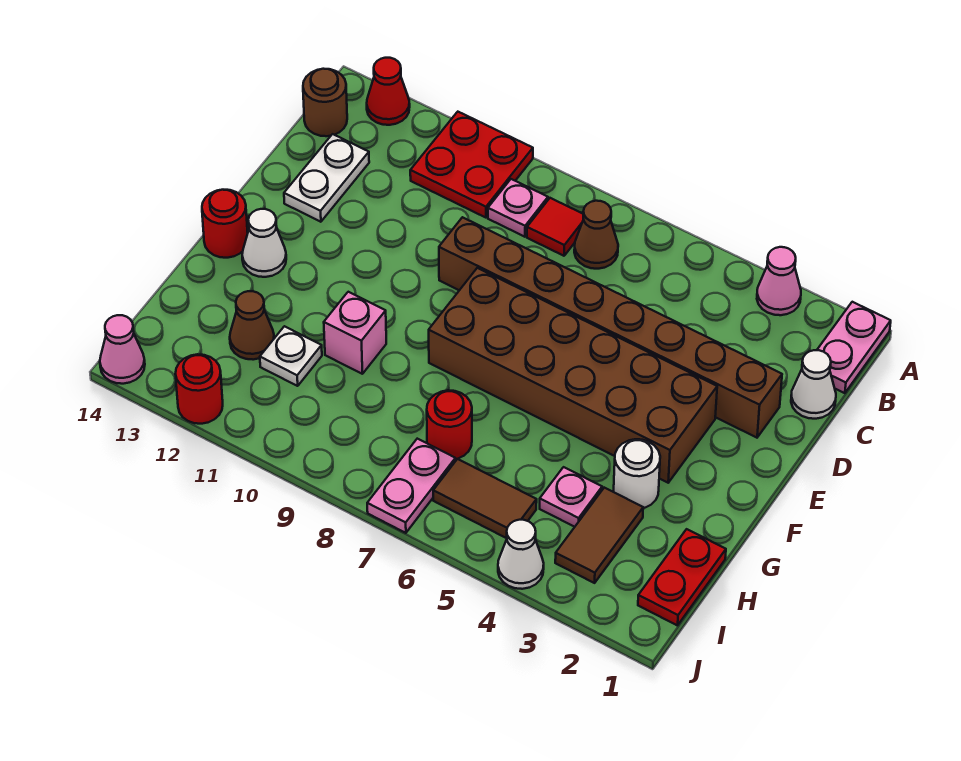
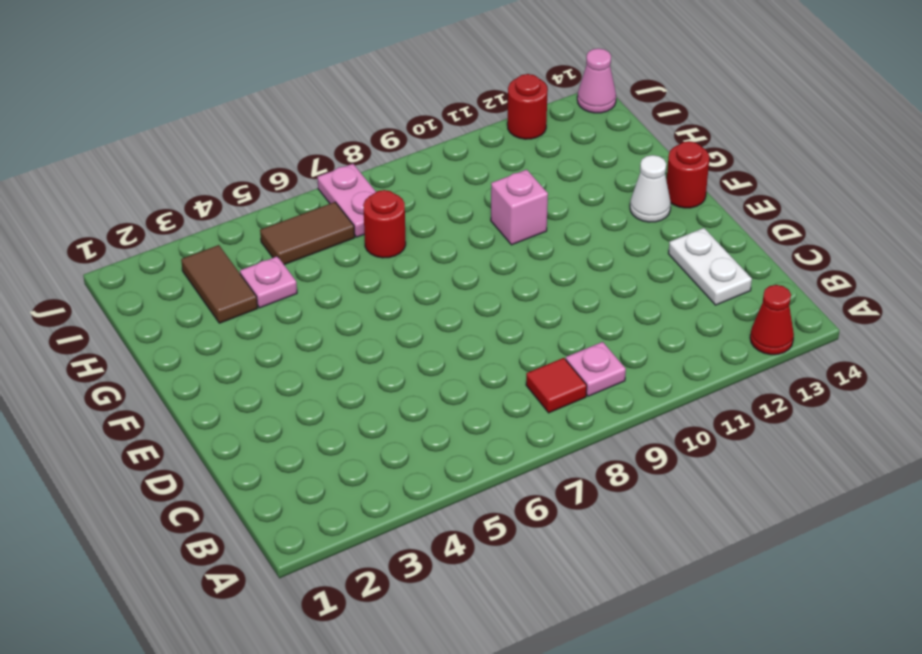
none -> pink plate A1:B1 level 1
none -> pink cone A3 level 1
none -> red plate A10:B11 level 1

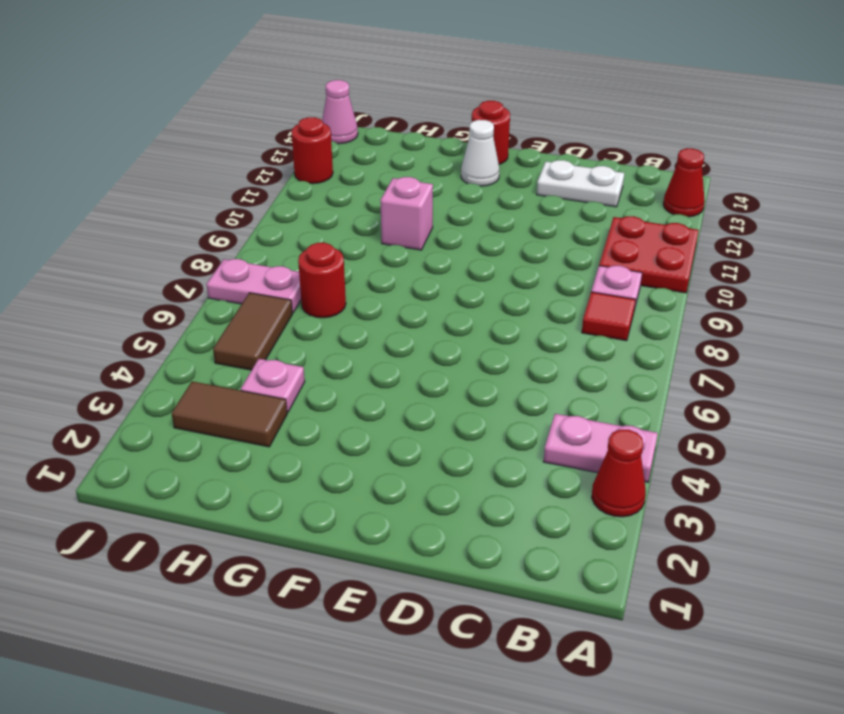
red cone A3 level 1 -> pink cone A3 level 1
pink plate A4:B4 level 1 -> pink plate A1:B1 level 1
none -> brown cone B7 level 1
none -> brown round brick B14 level 1
none -> white cone C1 level 1

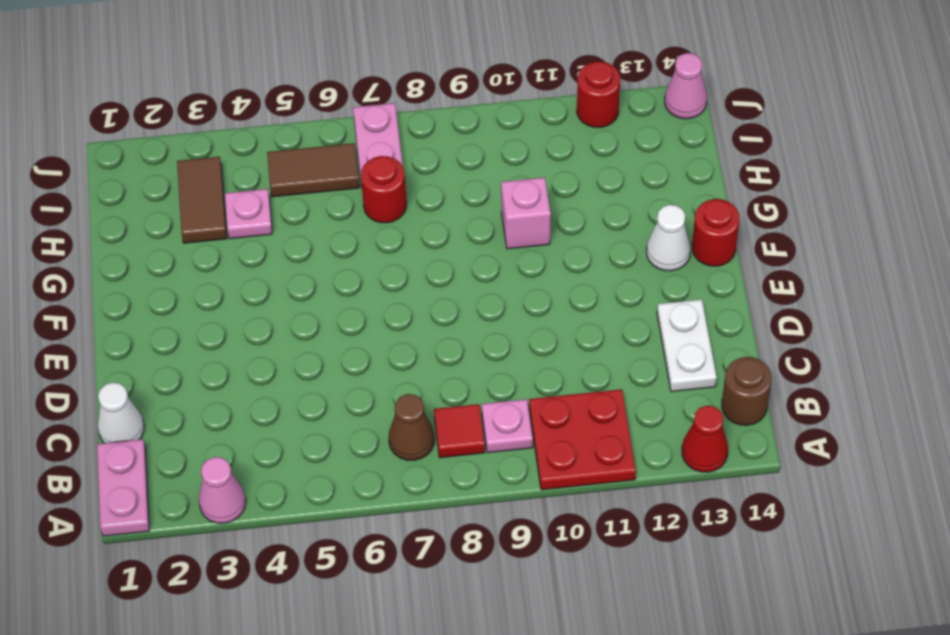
none -> brown brick D2:D9 level 1
none -> brown brick E3:F8 level 1
none -> white round brick G3 level 1

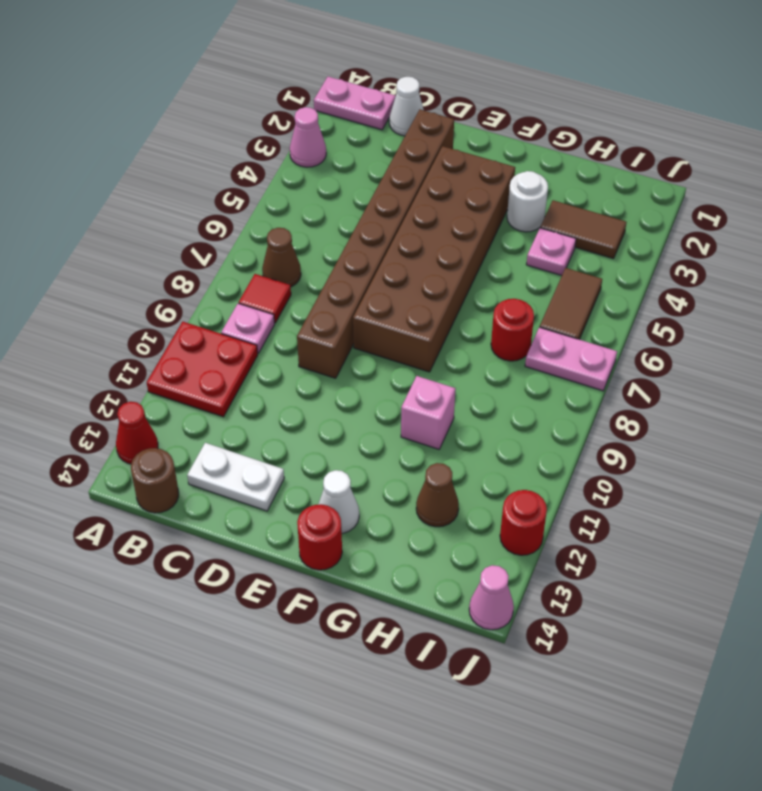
none -> red plate H1:I1 level 1
none -> white plate H11 level 1
none -> white cone J4 level 1

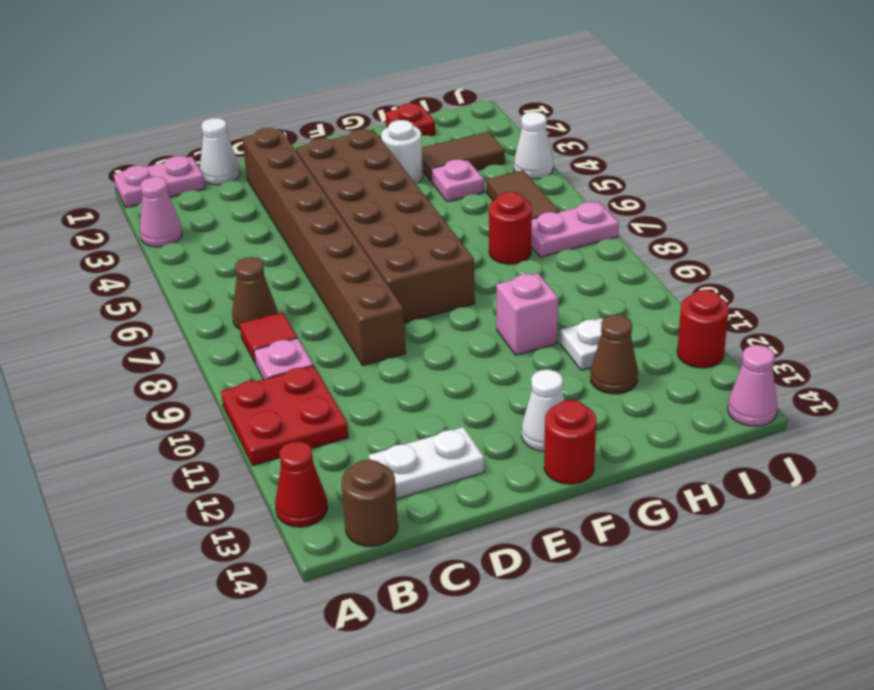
red plate H1 level 1 -> red plate H1:I1 level 1

